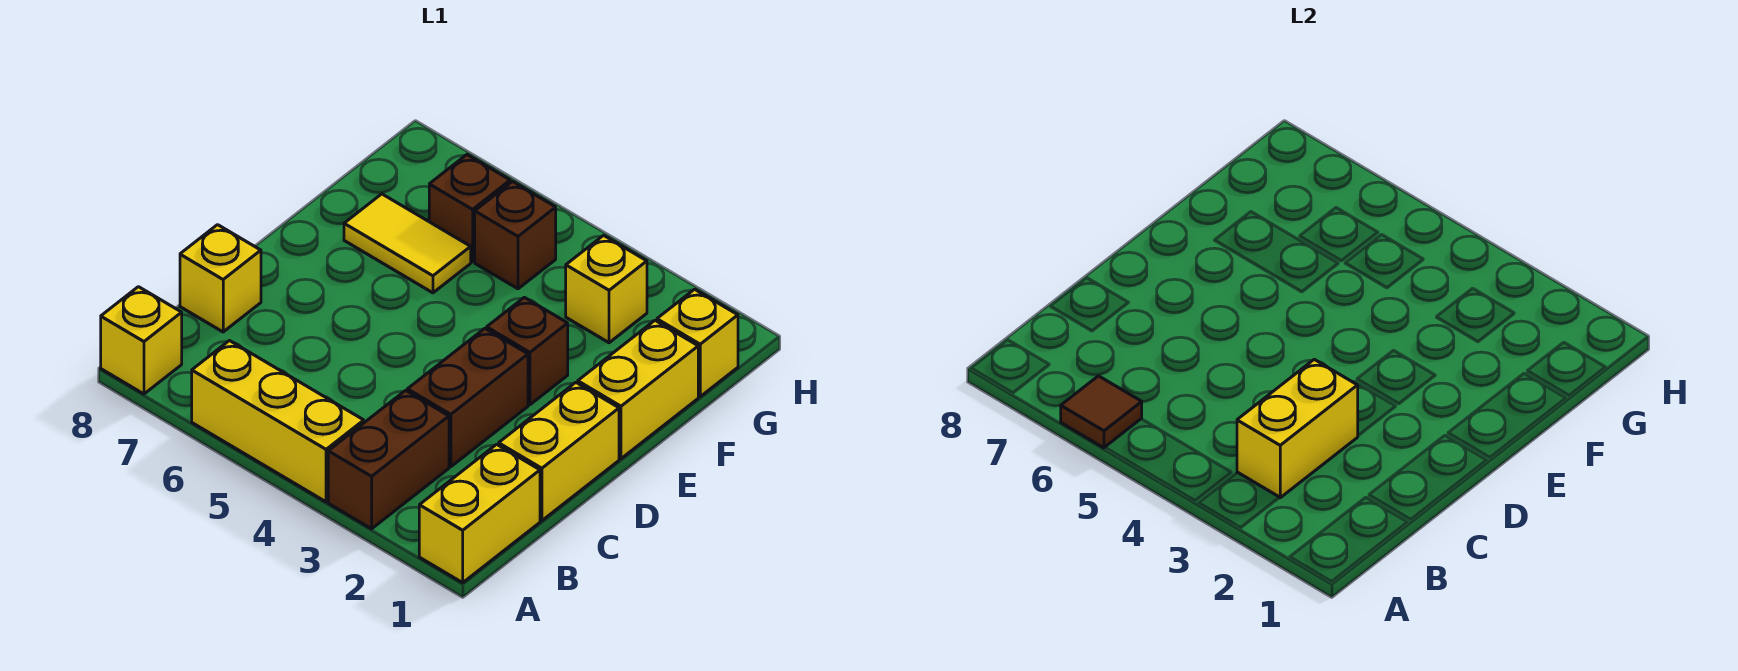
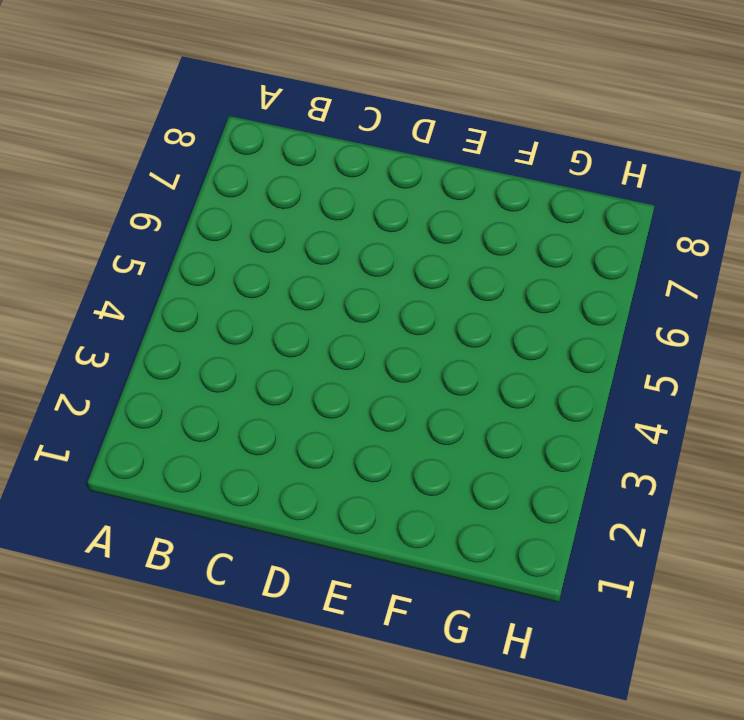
none -> yellow brick A1:B1 level 1
none -> brown brick A3:B3 level 1
none -> yellow brick A4:A6 level 1

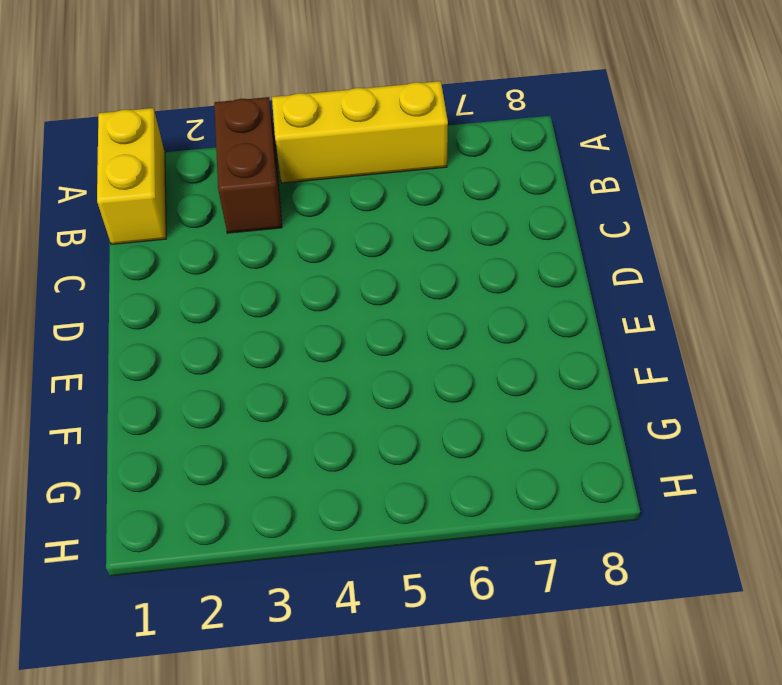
none -> yellow brick A8 level 1
none -> yellow brick C1:D1 level 1
none -> brown brick C3:D3 level 1

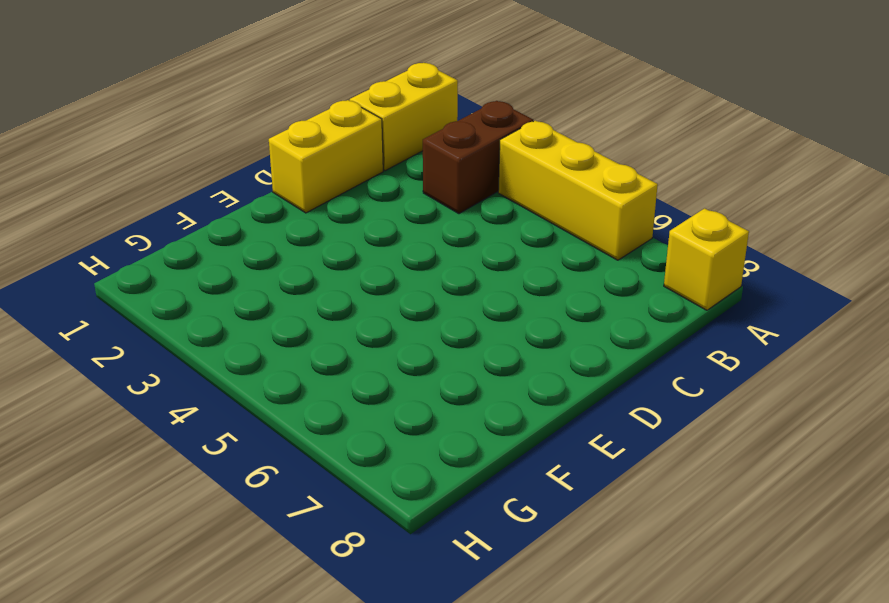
none -> brown brick C3:D3 level 1
none -> yellow brick C8 level 1
none -> yellow brick E1:F1 level 1

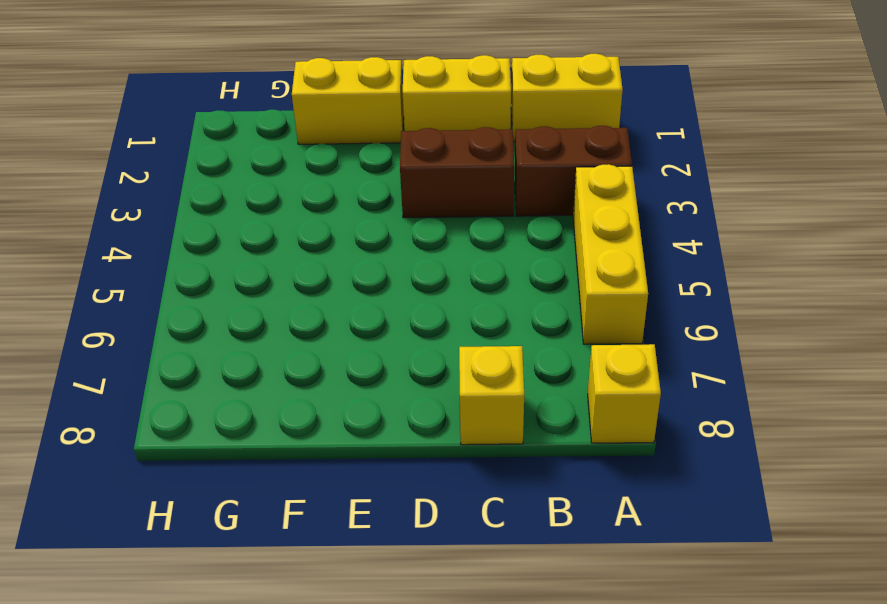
none -> brown brick E3 level 1
none -> yellow tile F6:F7 level 1
none -> yellow brick G1 level 1

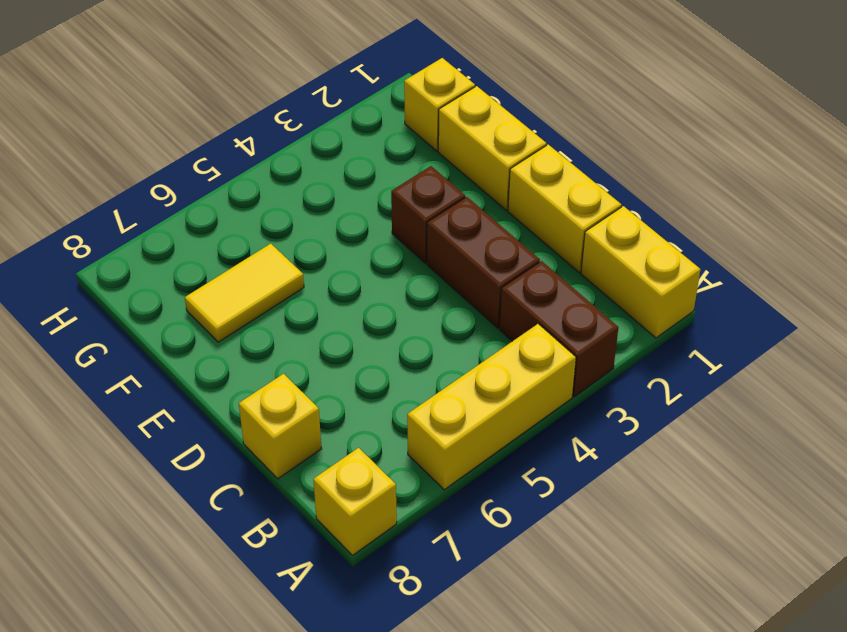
none -> yellow brick G3 level 1
none -> brown brick G5 level 1
none -> brown brick G6 level 1

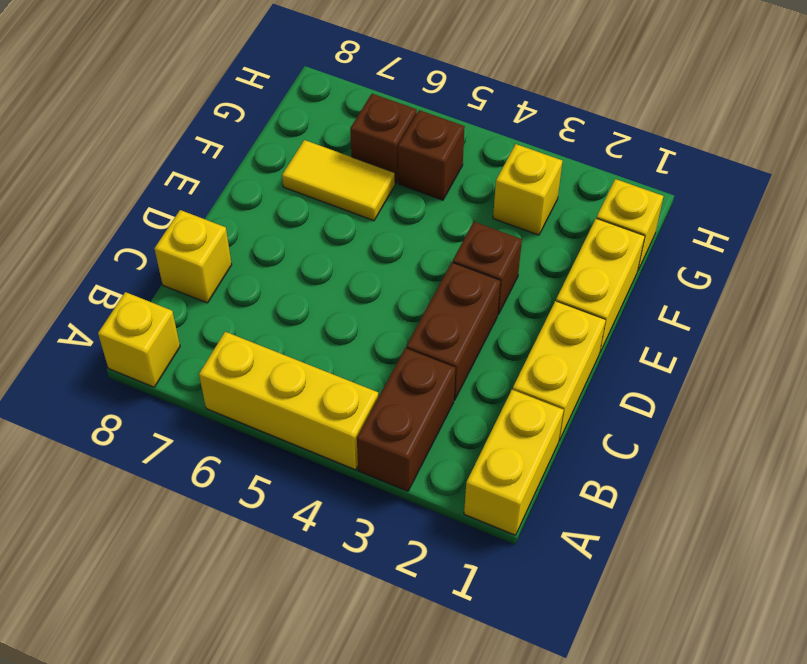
none -> brown tile A6 level 2
none -> yellow brick B3:C3 level 2

